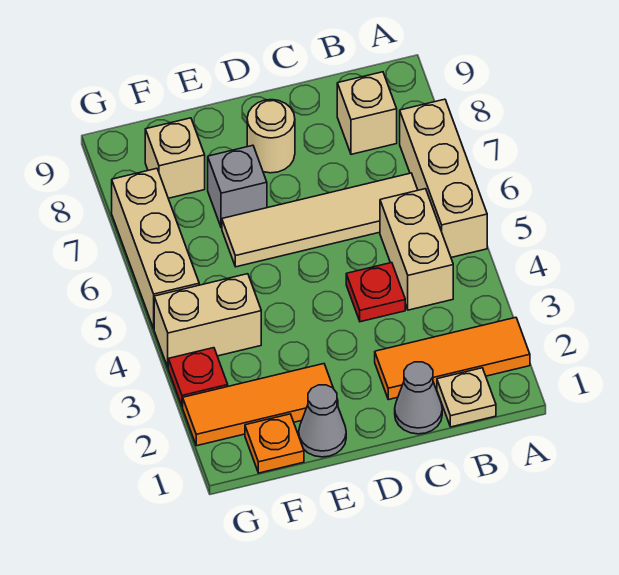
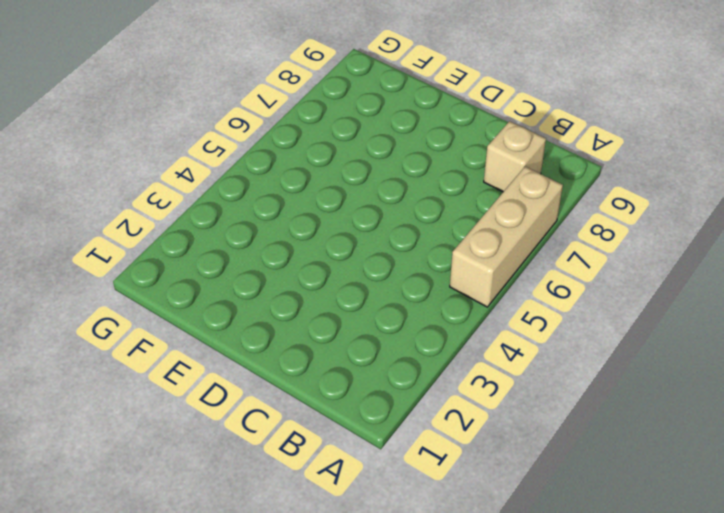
none -> orange tile A2:C2 level 1
none -> tan plate B1 level 1
none -> tan brick B4:B5 level 1

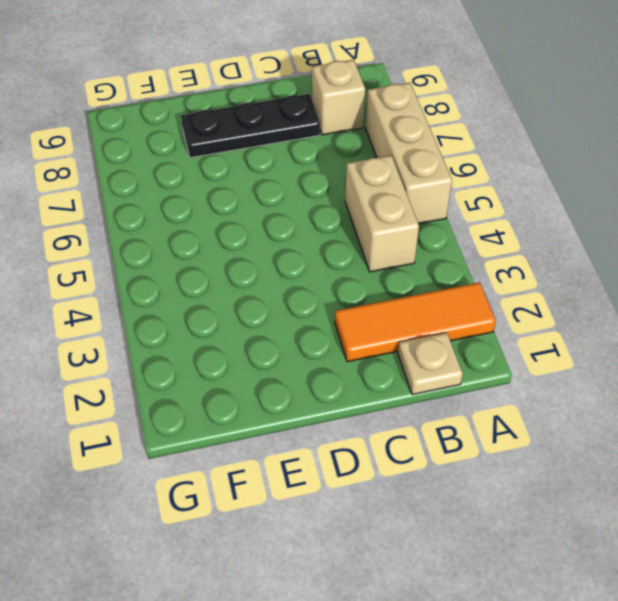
black plate C8:E8 level 1 -> tan round brick D8 level 1
none -> tan tile B6:E6 level 1
none -> grey cone C1 level 1
none -> red plate C4 level 1

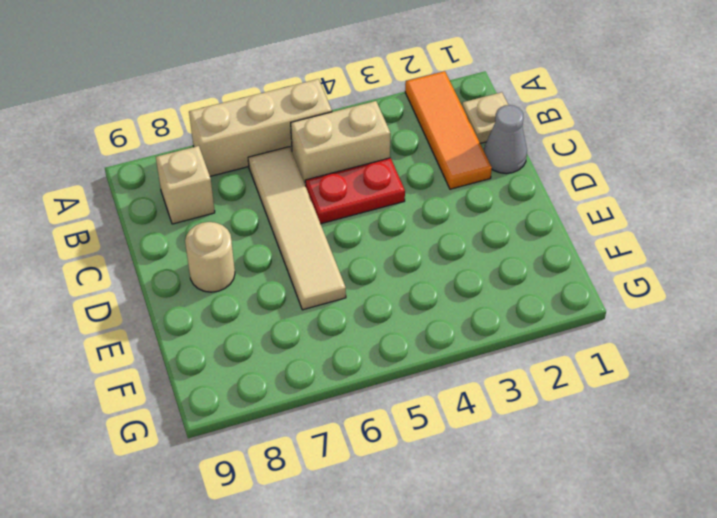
red plate C4:C5 level 1 -> red plate C4 level 1
none -> grey cone E1 level 1
none -> orange tile E2:G2 level 1
none -> grey brick E7 level 1

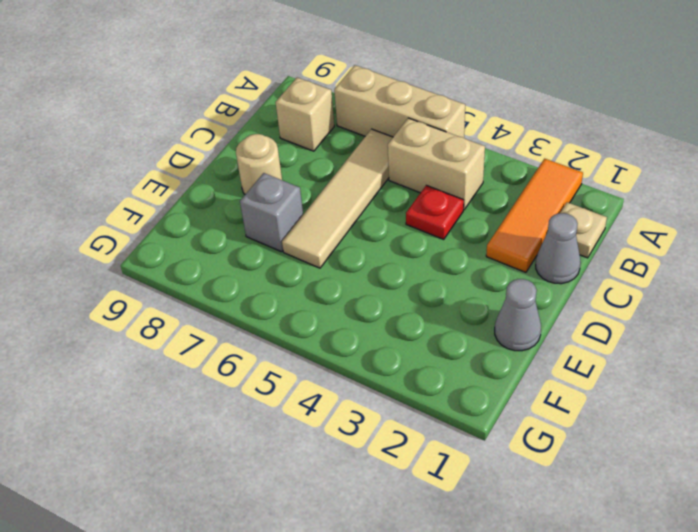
none -> orange tile E2:G2 level 1
none -> orange plate F1 level 1
none -> tan brick F4:G4 level 1

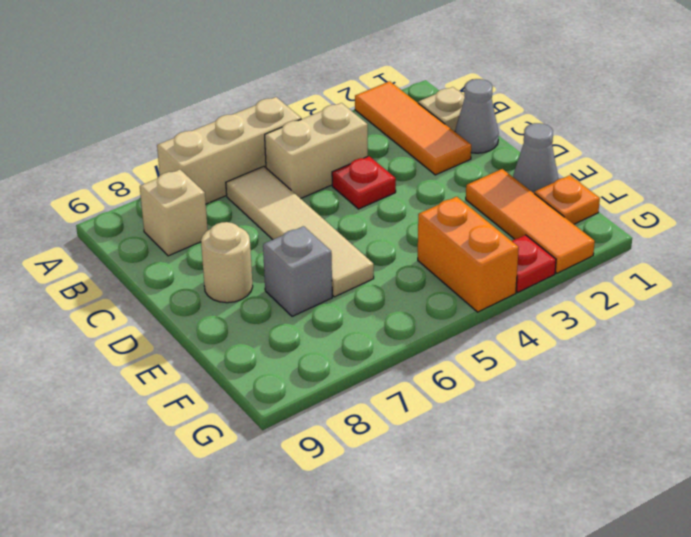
orange brick F4:G4 level 1 -> tan brick F4:G4 level 1
none -> tan brick F8 level 1
none -> tan brick G5:G7 level 1

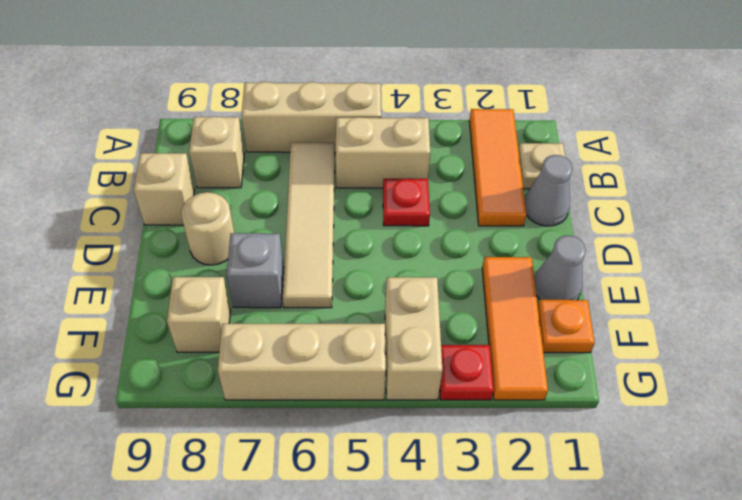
tan brick C9 level 1 -> none

